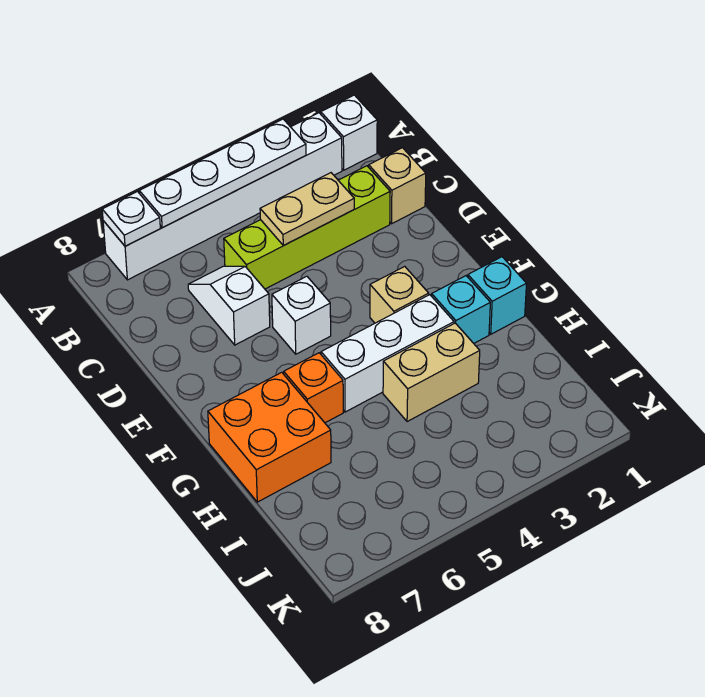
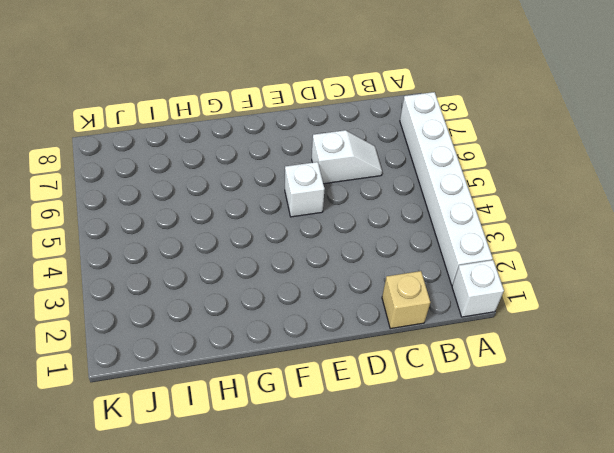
none -> lime brick C2:C5 level 1
none -> tan brick F3 level 1
none -> cyan brick G1 level 1

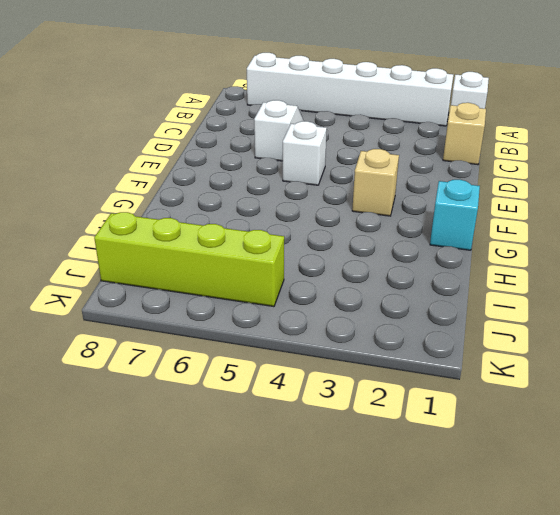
lime brick J5:J8 level 1 -> lime brick C2:C5 level 1
none -> cyan brick G2 level 1
none -> white brick G3:G5 level 1
none -> orange brick G6 level 1

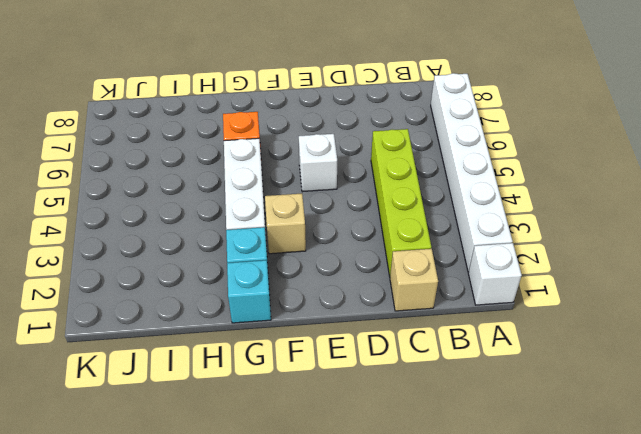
none -> white slope C6:D6 level 1 top D
none -> orange brick G7:H8 level 1
none -> tan brick H3:H4 level 1

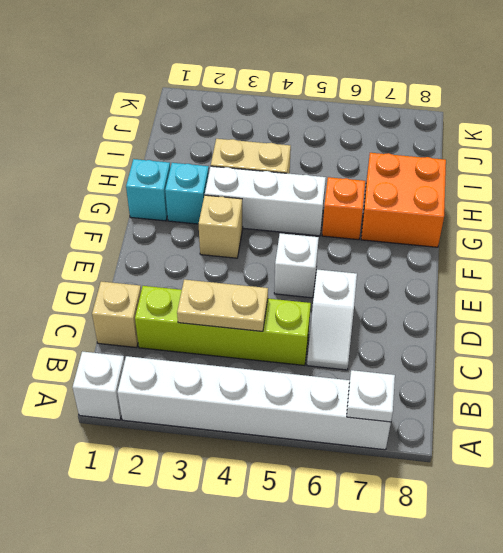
none -> white plate A3:A6 level 2

